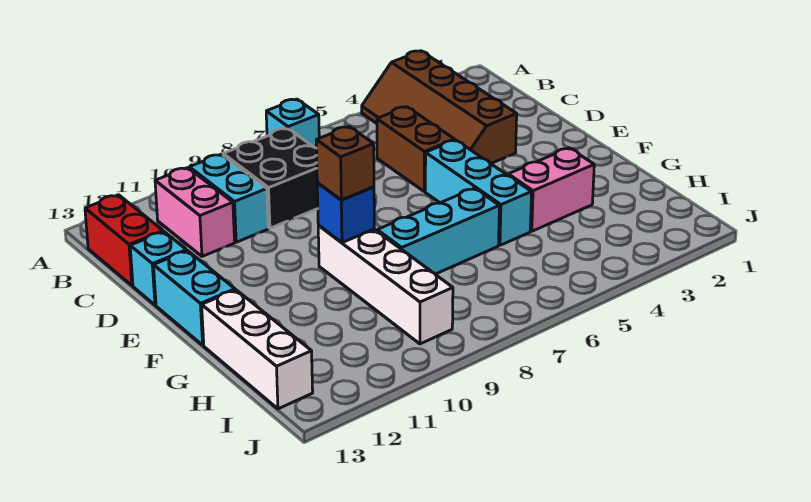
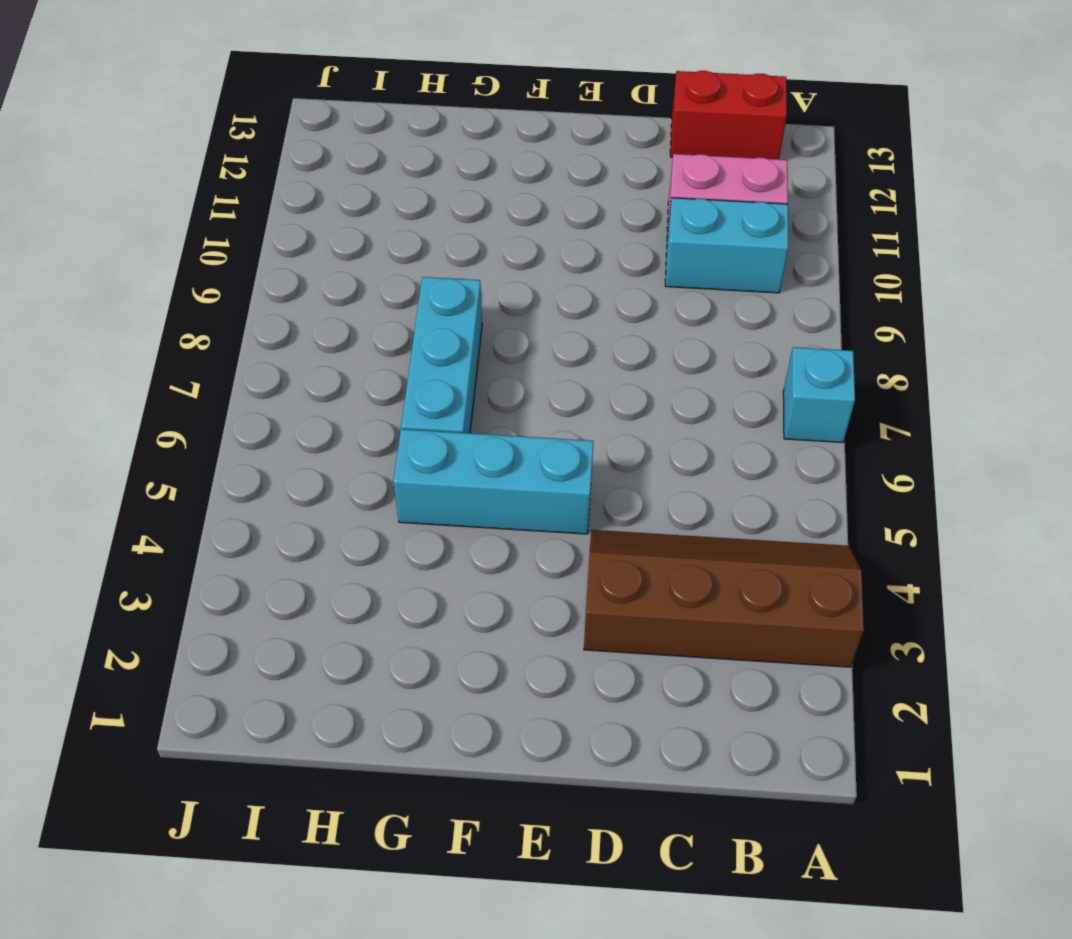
none -> black brick B8:C9 level 1
none -> brown brick C5:D5 level 1
none -> cyan brick D13 level 1

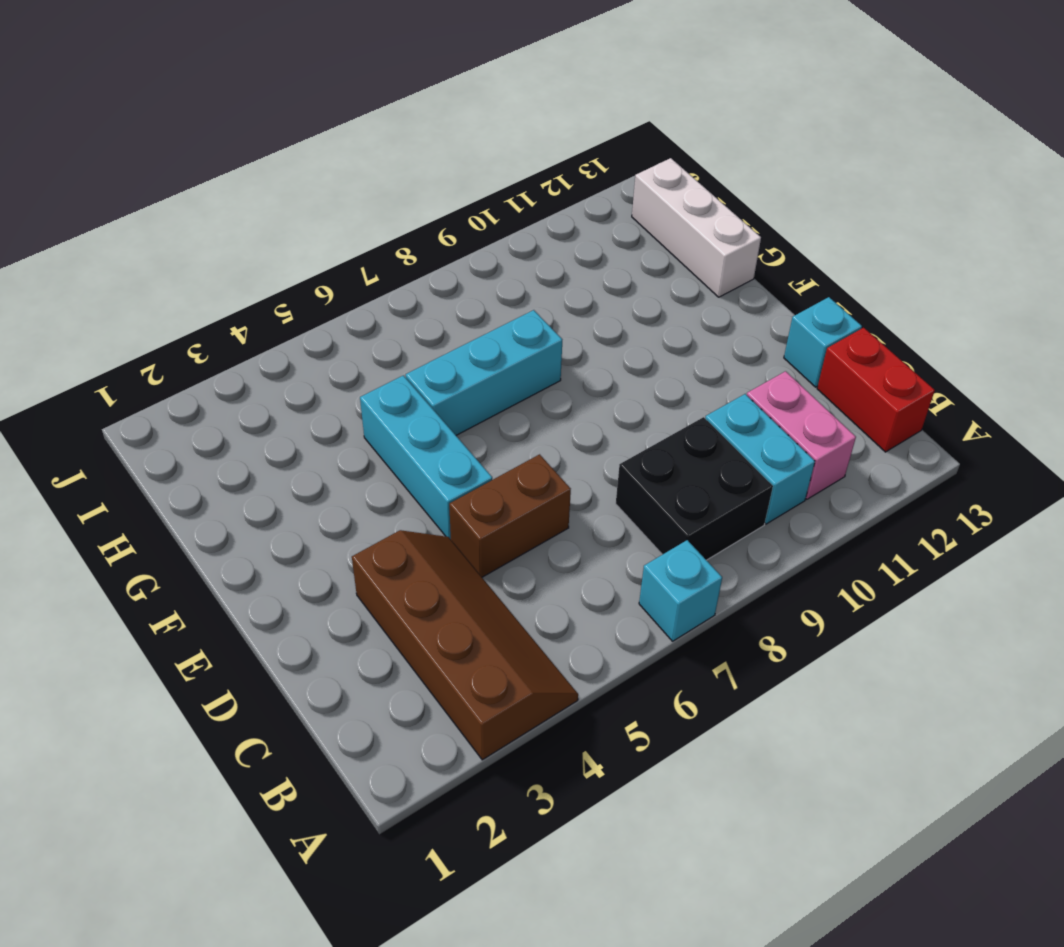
brown brick D5:D6 level 1 -> brown brick C5:D5 level 1
none -> cyan brick E13:F13 level 1
none -> white brick F9:I9 level 1
none -> pink brick G3:G4 level 1

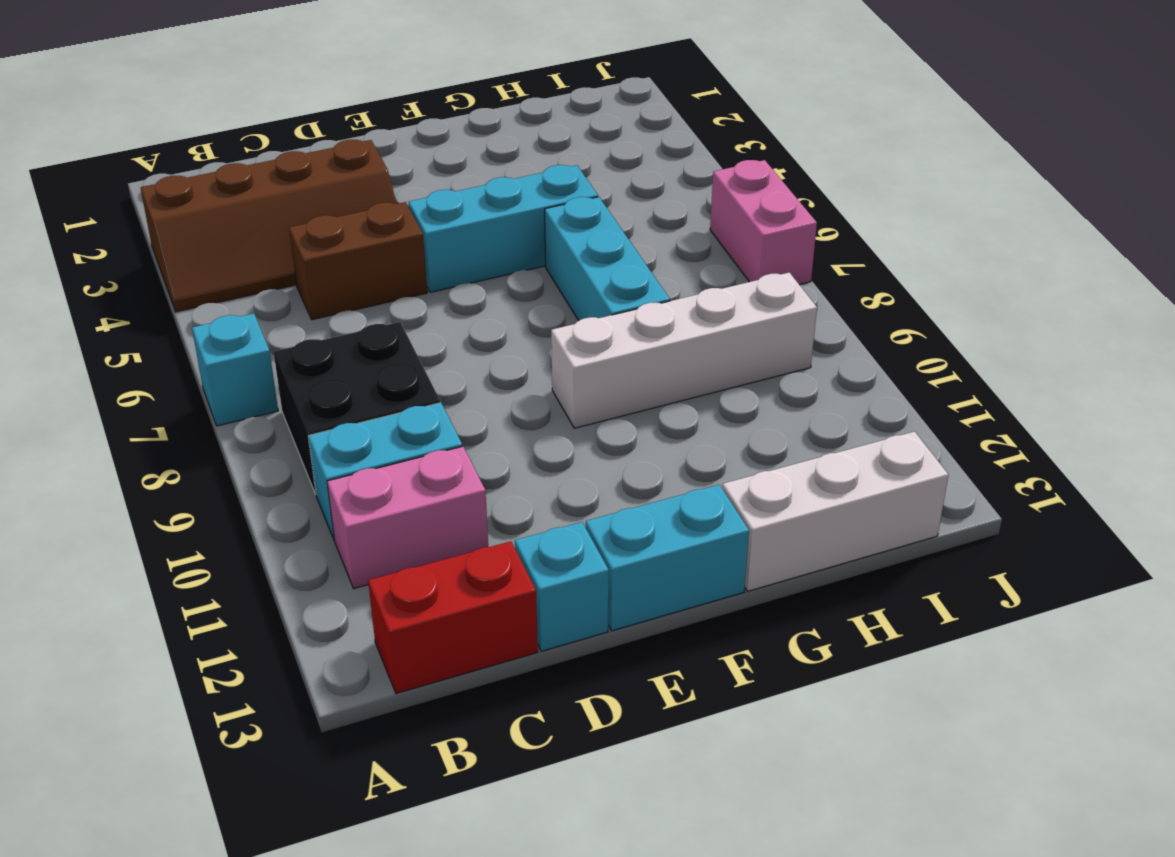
pink brick J6:J7 level 1 -> pink brick G3:G4 level 1
none -> blue brick F9 level 2
none -> brown brick F9 level 3

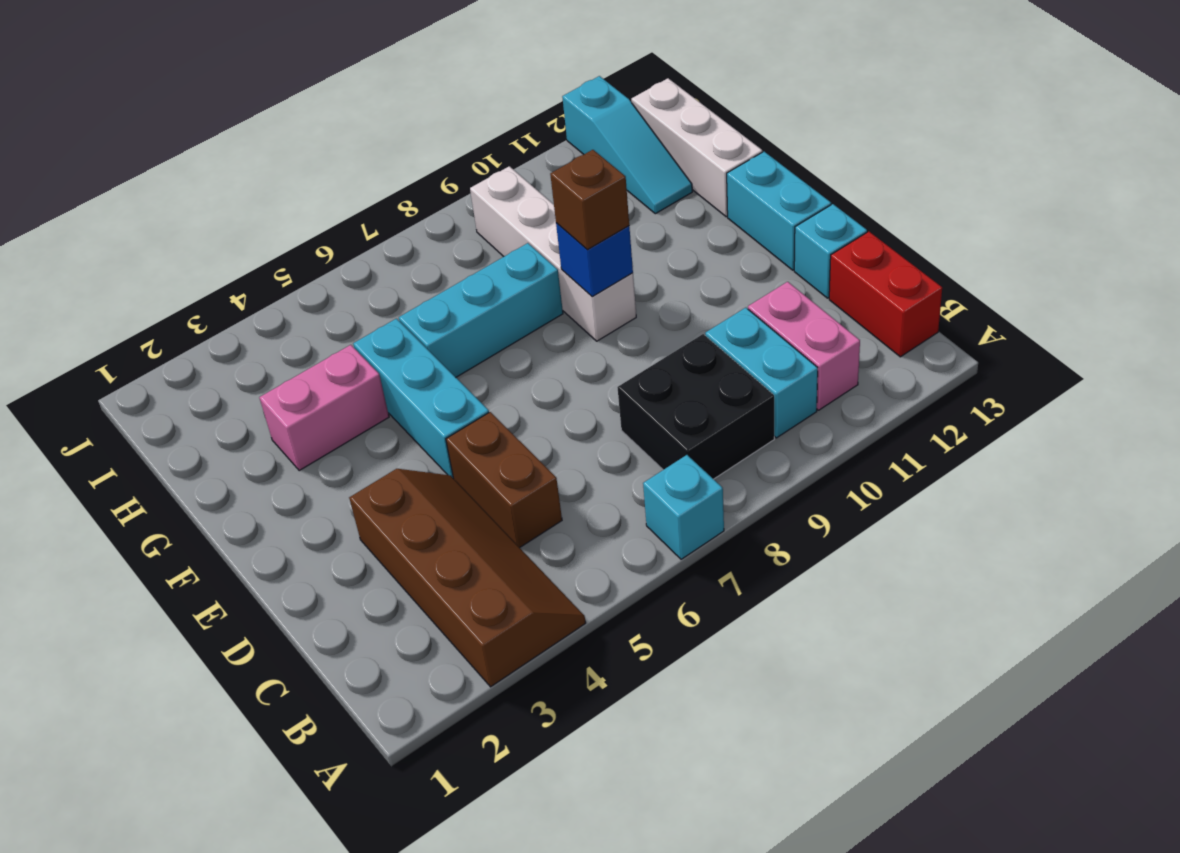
cyan slope H12:J12 level 1 top J -> none

